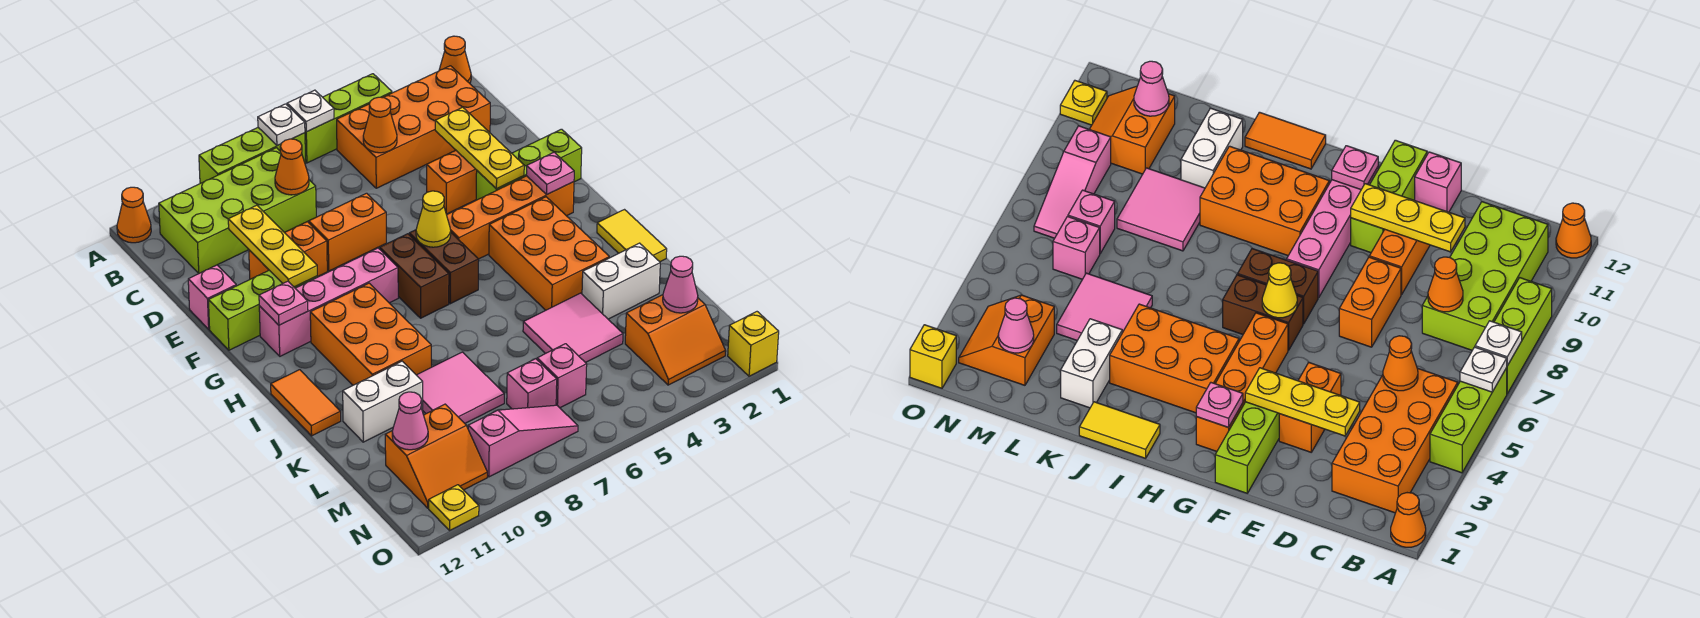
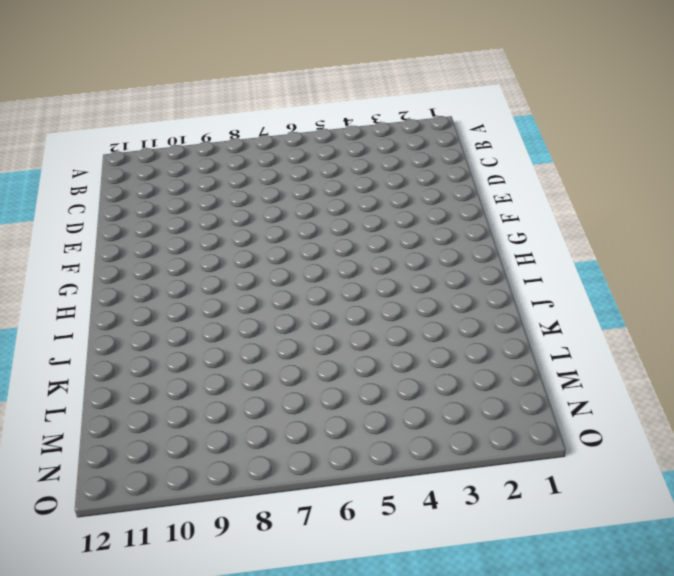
none -> orange cone A1 level 1
none -> lime brick A4:A6 level 1
none -> lime brick A7:A9 level 1
none -> orange cone A12 level 1

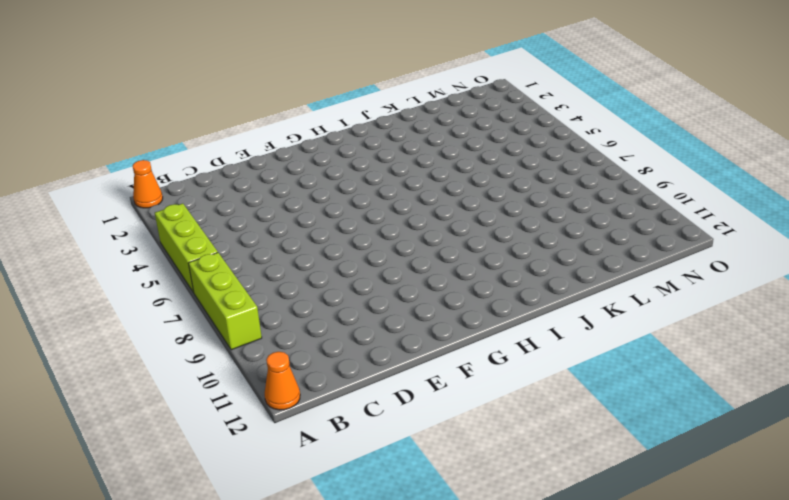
none -> orange brick B2:C5 level 1
none -> lime brick B8:C11 level 1
none -> orange brick E3:E4 level 1
none -> orange brick E7:E8 level 1

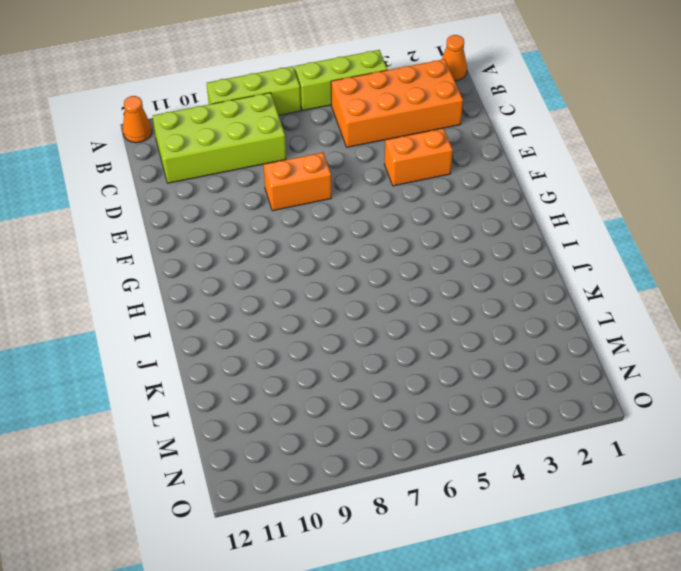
none -> orange brick E9:E10 level 1
none -> pink brick E12 level 1
none -> lime brick F1:F3 level 1
none -> lime brick F10:F12 level 1

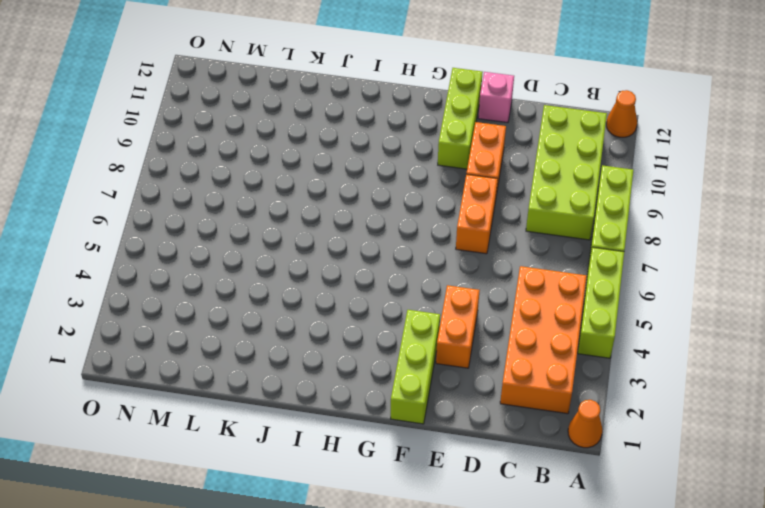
none -> orange brick G2:G5 level 1
none -> brown brick G6:H6 level 1
none -> brown brick G7:H7 level 1
none -> pink brick G8:G11 level 1

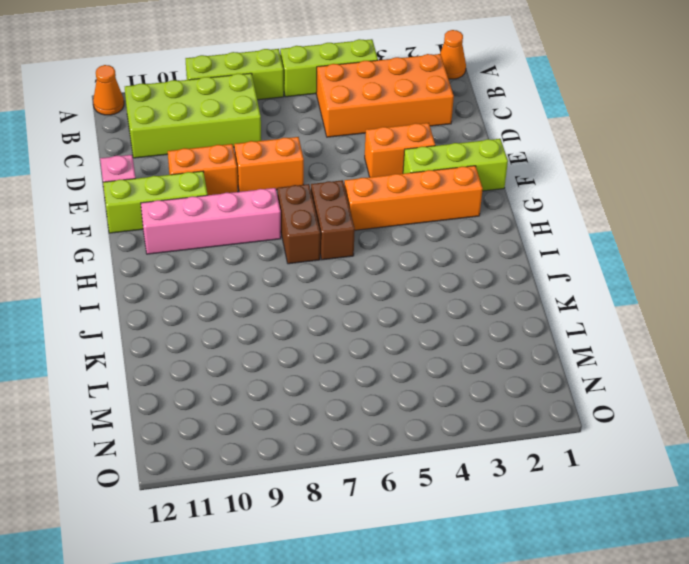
none -> orange brick H3:J4 level 1
none -> orange brick H9:J10 level 1
none -> yellow tile I1:J1 level 1
none -> orange tile I12:J12 level 1

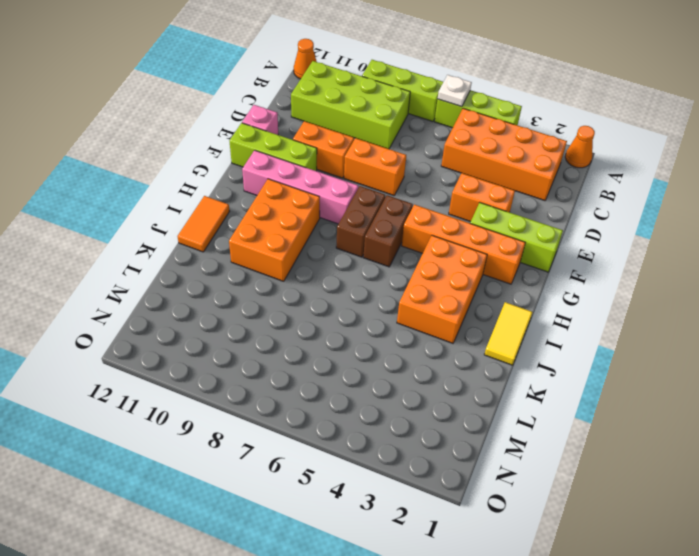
none -> white brick K2:K3 level 1
none -> pink tile K4:L5 level 1
none -> pink tile K8:L9 level 1
none -> white brick K10:K11 level 1

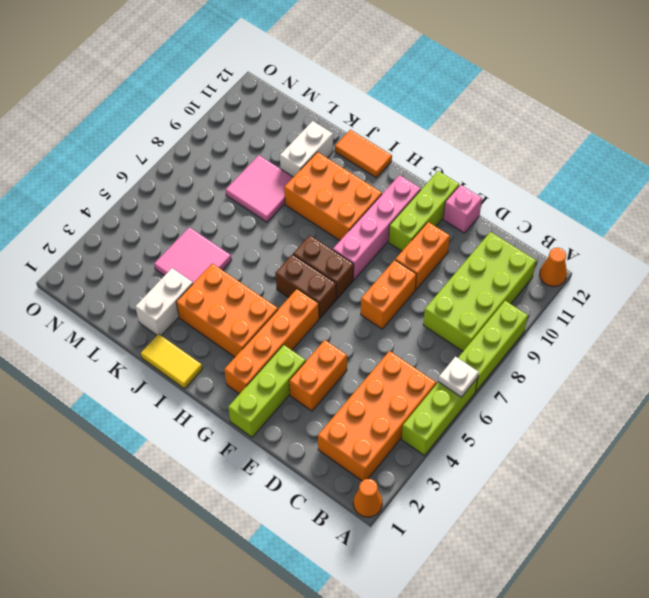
none -> orange slope M2:N3 level 1 top M
none -> pink brick M6 level 1
none -> pink brick M7 level 1
none -> orange slope M10:N11 level 1 top M

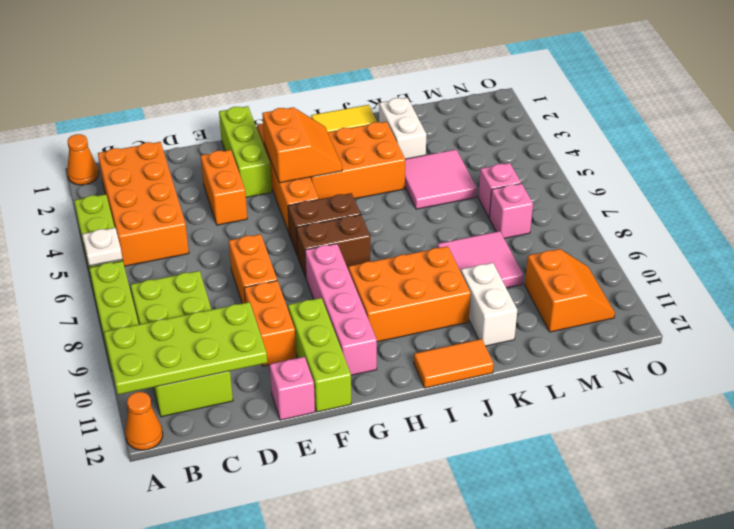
lime plate A10:D11 level 2 -> yellow plate D10:F10 level 2
orange slope G3:H4 level 2 top G -> orange slope M2:N3 level 1 top M
none -> pink slope N7:N9 level 1 top 9
none -> yellow brick O1 level 1
none -> yellow plate O11 level 1
none -> white plate A7 level 2

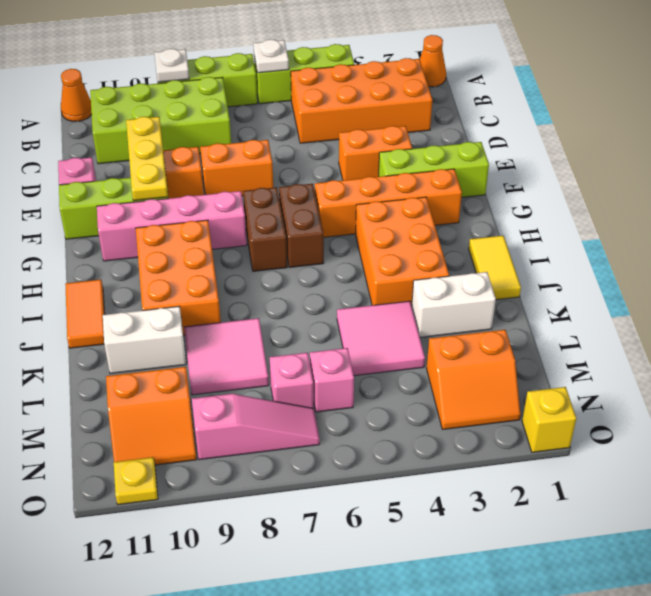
white plate A9 level 2 -> white plate A7 level 2
none -> orange cone C5 level 2
none -> orange cone C8 level 2
none -> yellow plate D3:F3 level 2
none -> pink plate G2 level 2

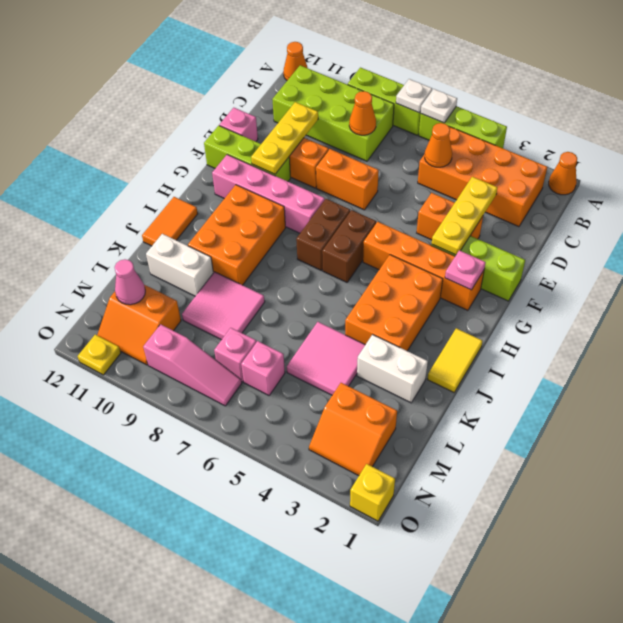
none -> yellow cone G6 level 2
none -> pink plate G11 level 2
none -> pink cone M2 level 2

